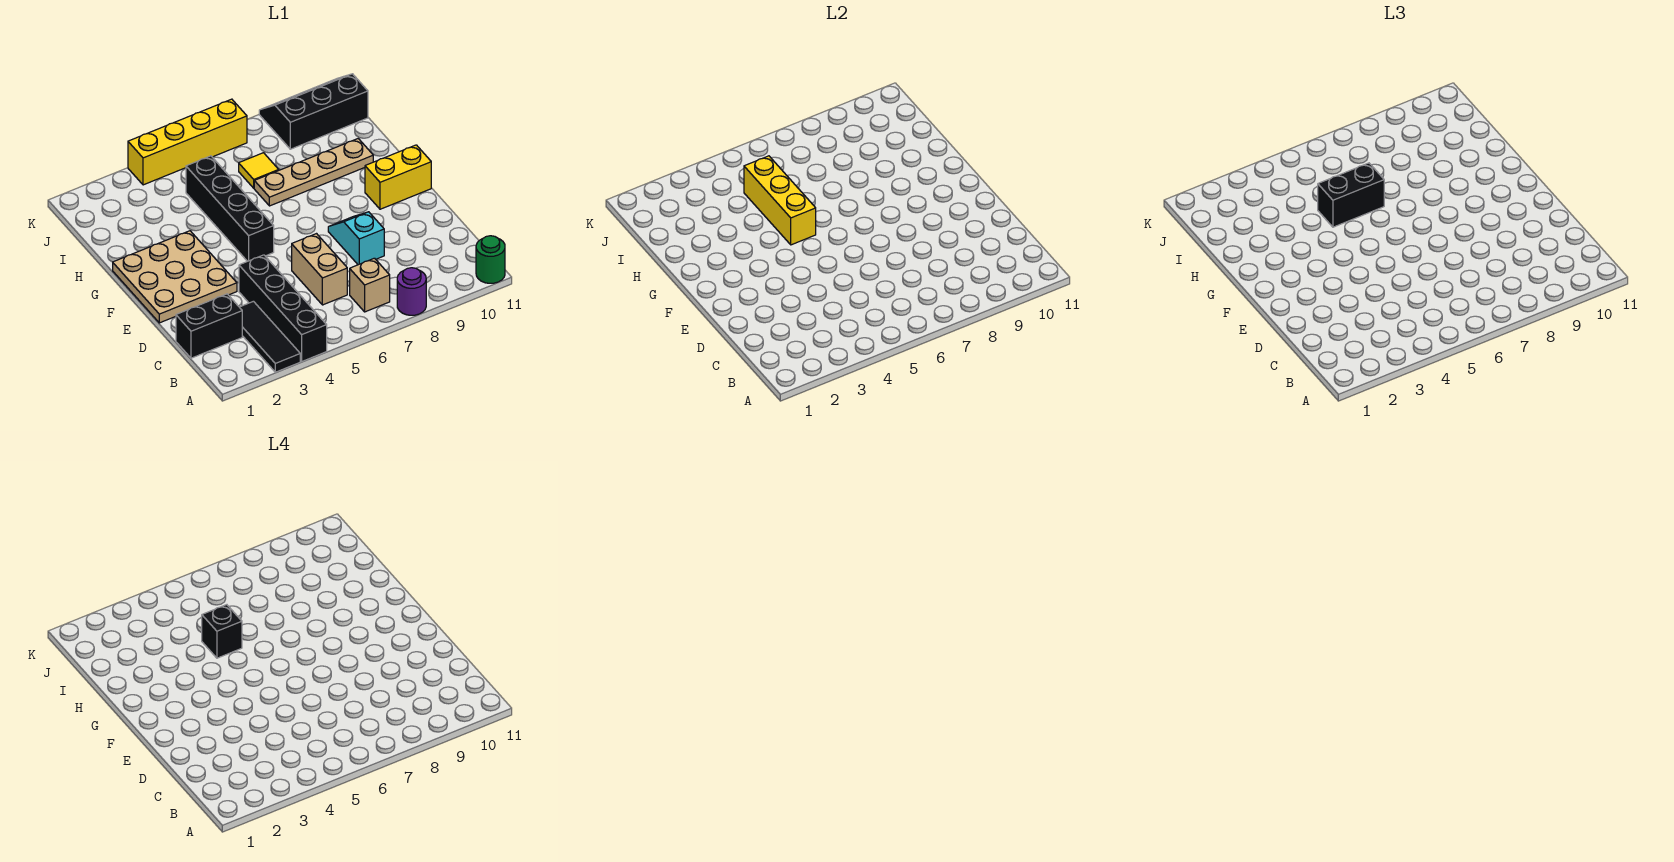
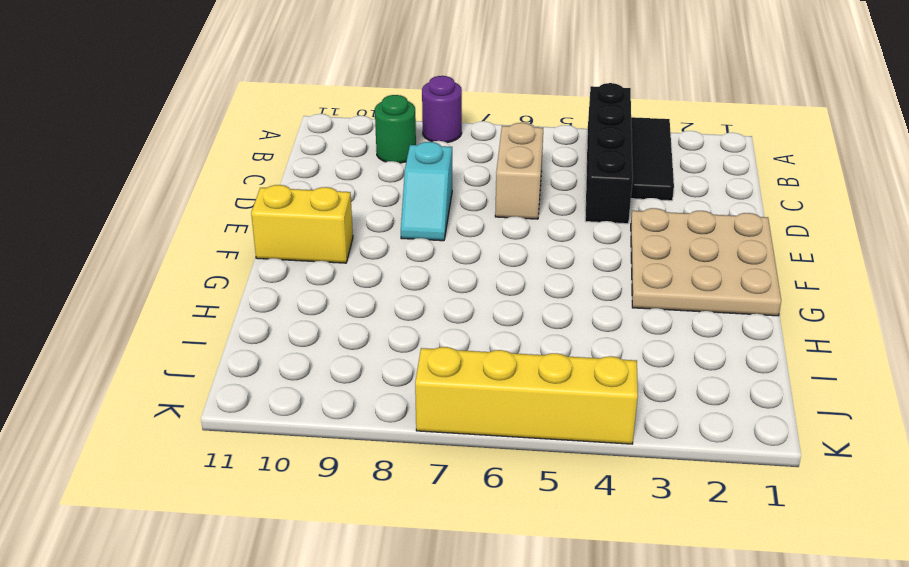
green round brick B9 level 1 -> green round brick A11 level 1
none -> tan brick B7 level 1
none -> black brick C1:C2 level 1
none -> black brick F5:I5 level 1

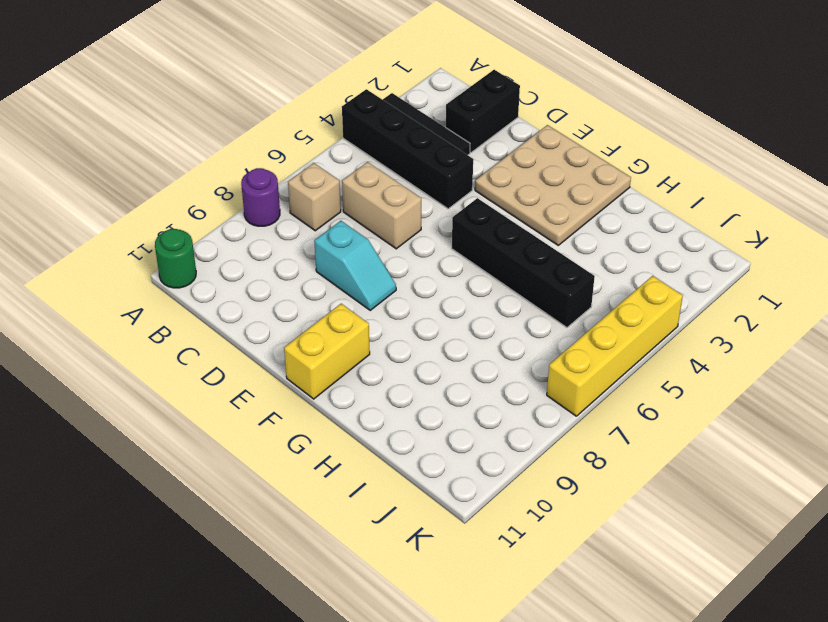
none -> tan plate H7:H10 level 1
none -> yellow tile I7 level 1
none -> black slope J9:K11 level 1 top J

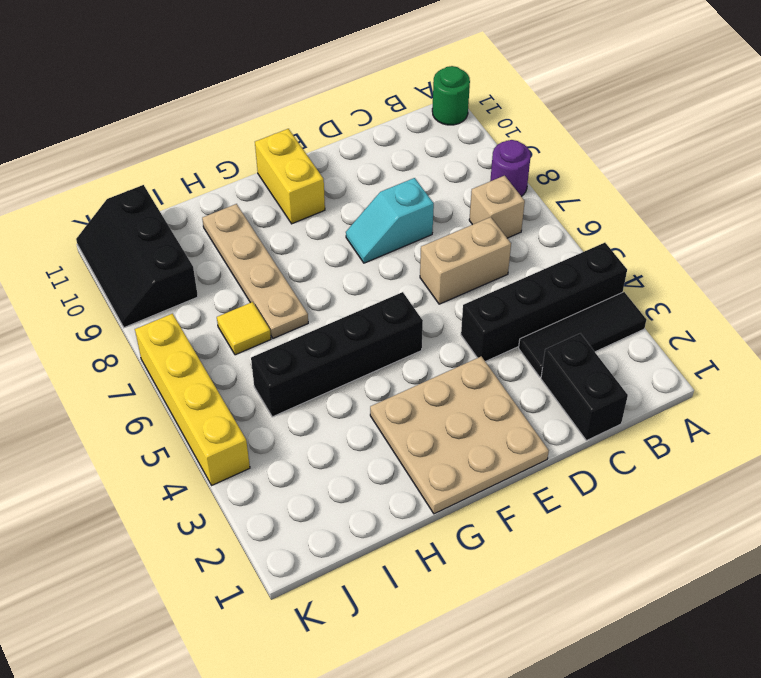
none -> yellow brick G5:I5 level 2
none -> black brick H5:H6 level 3
none -> black brick H5 level 4

